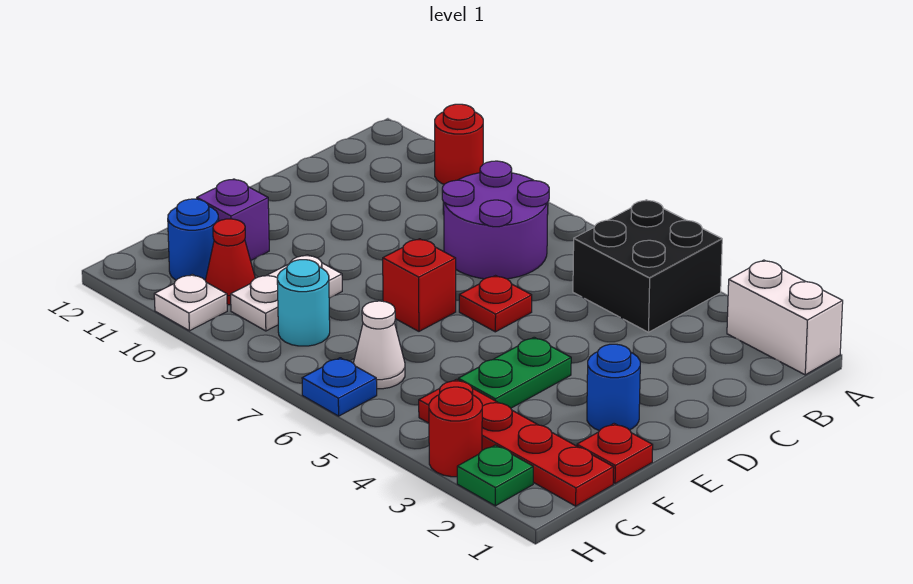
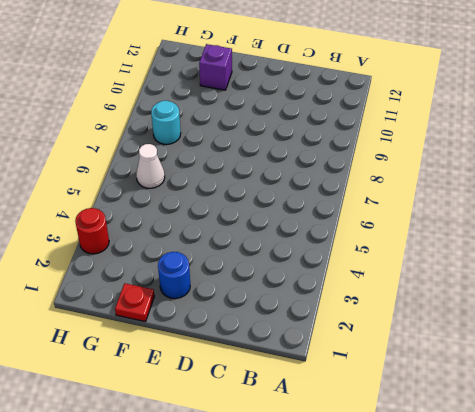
none -> white brick A1:A2 level 1
none -> black brick A4:B5 level 1
none -> red round brick A10 level 1

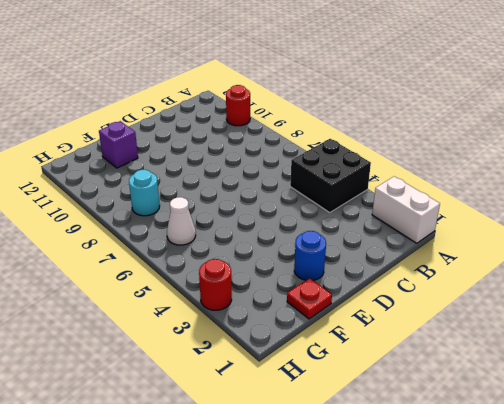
none -> purple round brick B7:C8 level 1
none -> red plate D6 level 1
none -> green plate E4:F4 level 1

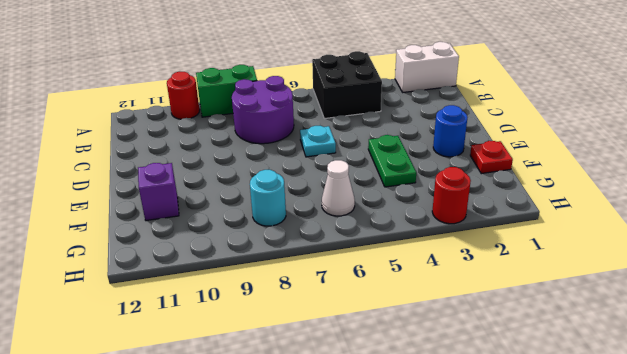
green brick A8:A9 level 1 -> none
cyan plate D6 level 1 -> red plate D6 level 1
none -> red brick E7 level 1
none -> white plate F9:G9 level 1
none -> red plate G1:G4 level 1

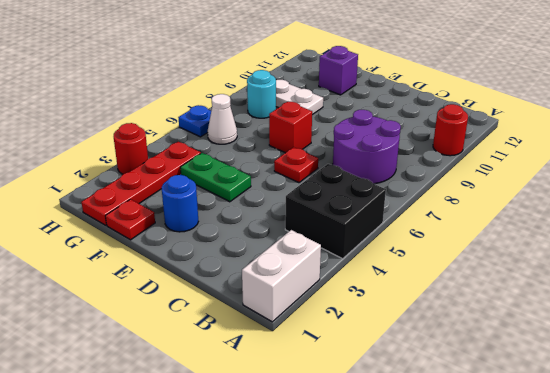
none -> red cone G10 level 1
none -> blue round brick G11 level 1
none -> green plate H2 level 1

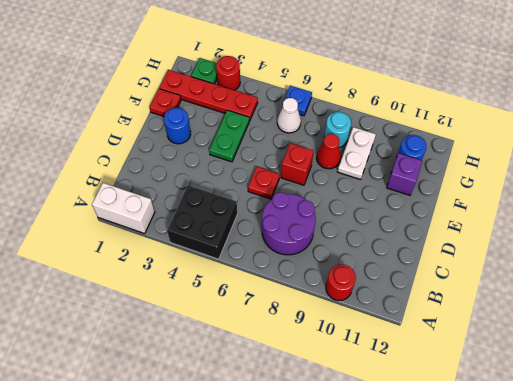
red cone F8 level 1 -> red cone G10 level 1
none -> white plate H10 level 1

